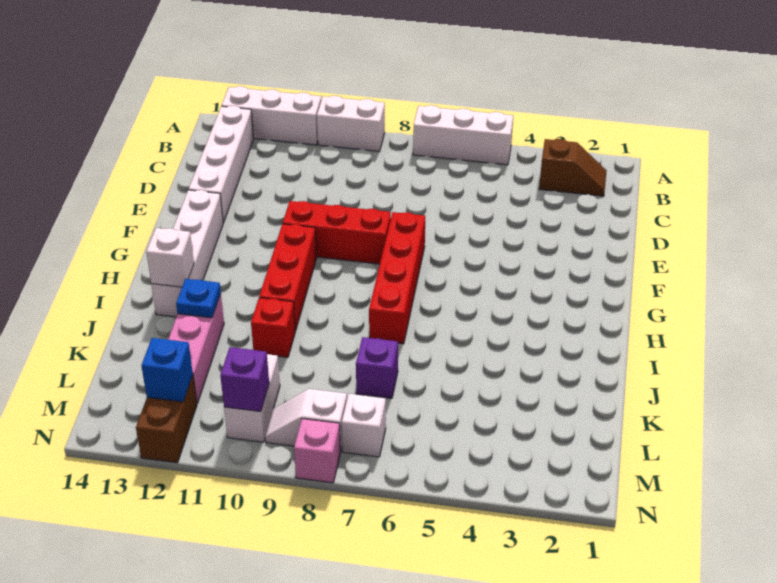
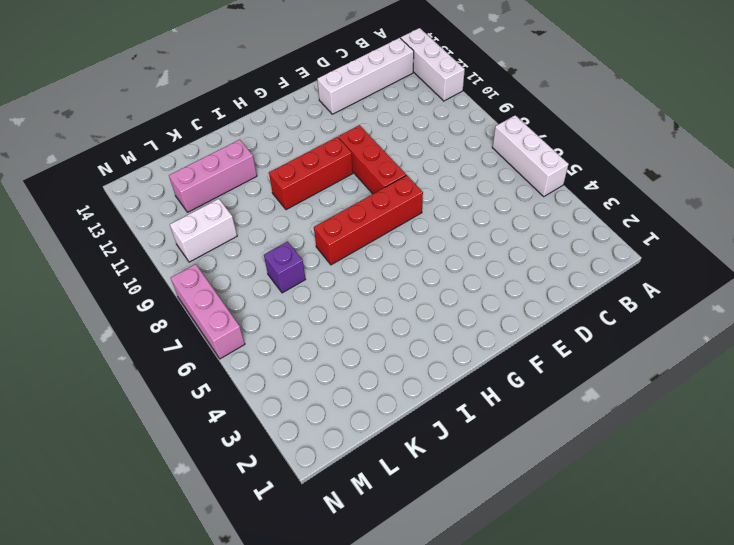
pink brick N6:N8 level 1 -> pink brick N8 level 1
none -> white brick A9:A10 level 1
none -> brown slope B2:B3 level 1 top 3
none -> white brick F13:I13 level 1

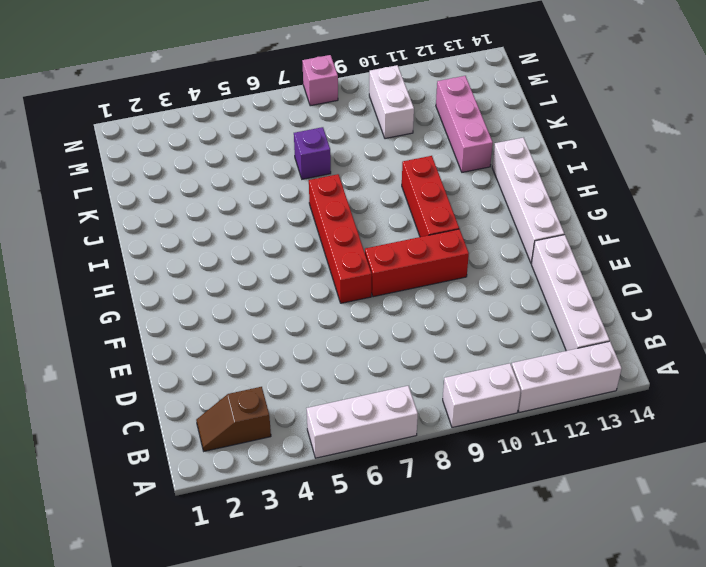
none -> red brick J10 level 1
none -> white brick M7 level 1
none -> white slope M8:M9 level 1 top 8

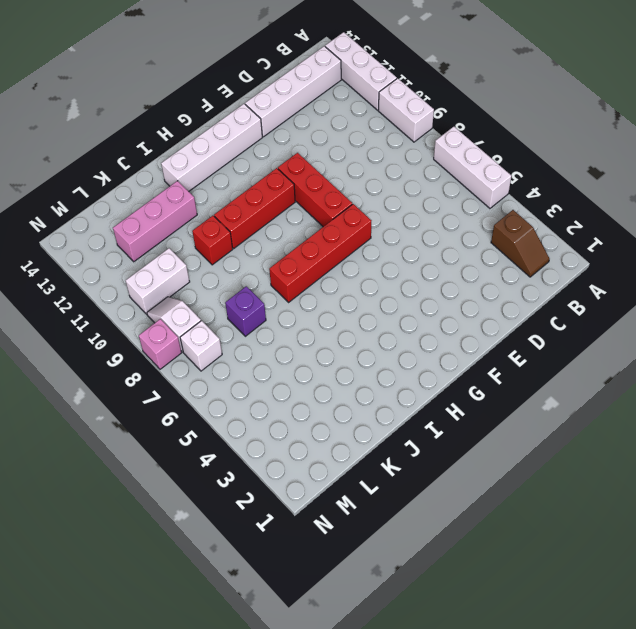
none -> brown brick M12:N12 level 1
none -> white brick I13 level 2
none -> blue plate J12 level 2

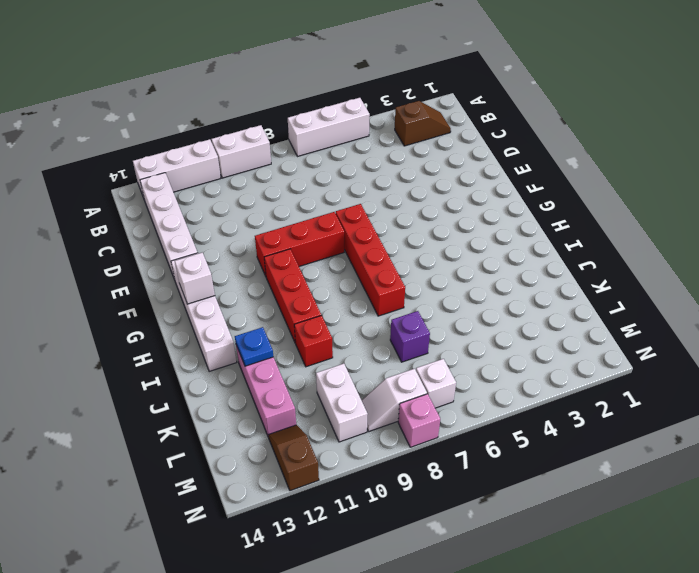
white brick G13 level 2 -> white brick I13 level 2
brown slope M12:N12 level 1 top N -> brown brick M12:N12 level 1
none -> purple brick M10 level 2
none -> blue brick M12 level 2

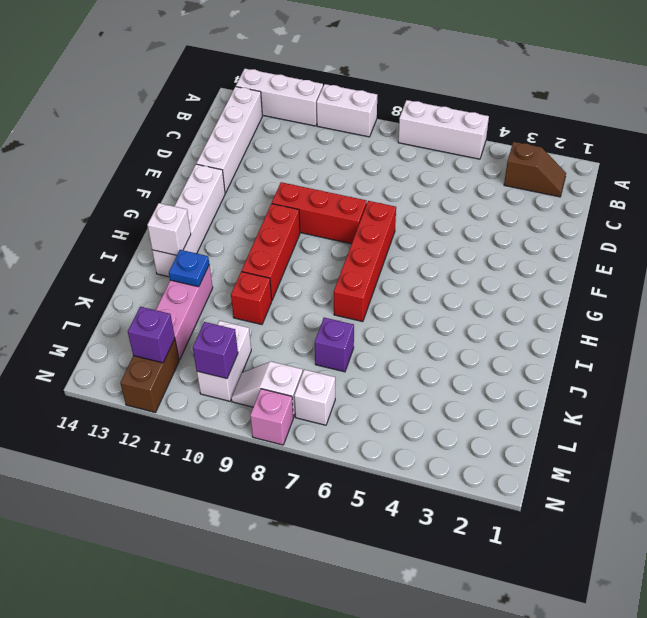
purple brick M12 level 2 -> blue brick M12 level 2

